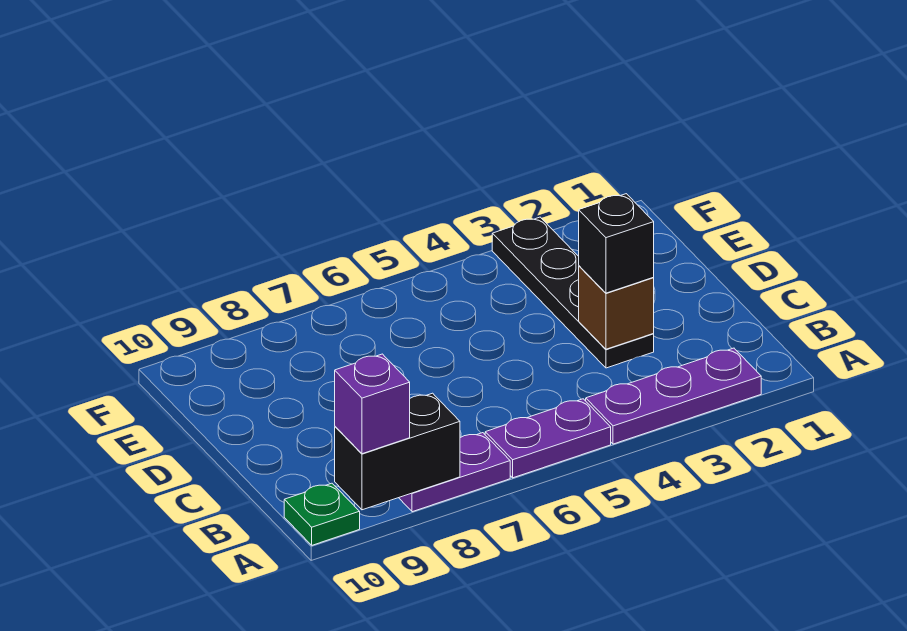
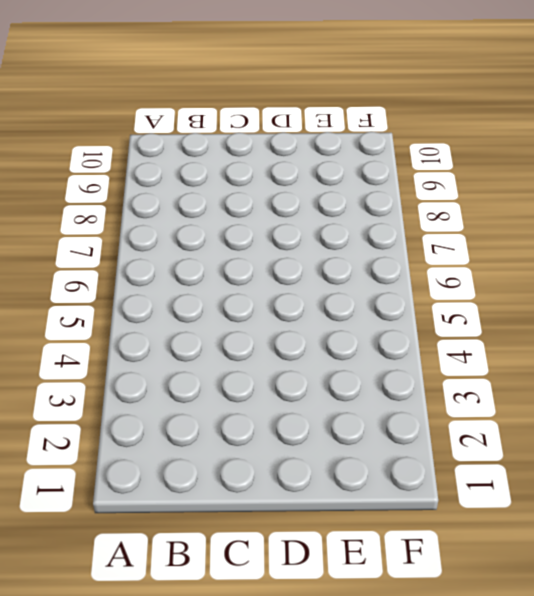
none -> purple plate A2:A4 level 1
none -> purple plate A5:A6 level 1

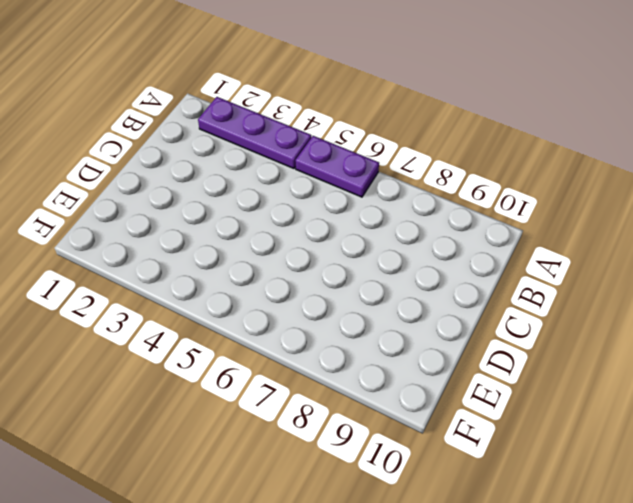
none -> purple plate A7:A8 level 1
none -> green plate A10 level 1

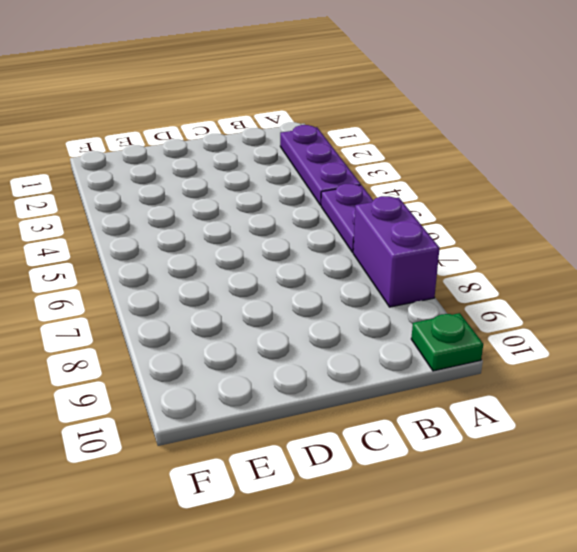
purple brick A7:A8 level 1 -> purple plate A7:A8 level 1
none -> black plate C3:F3 level 1
none -> black brick A8:A9 level 2

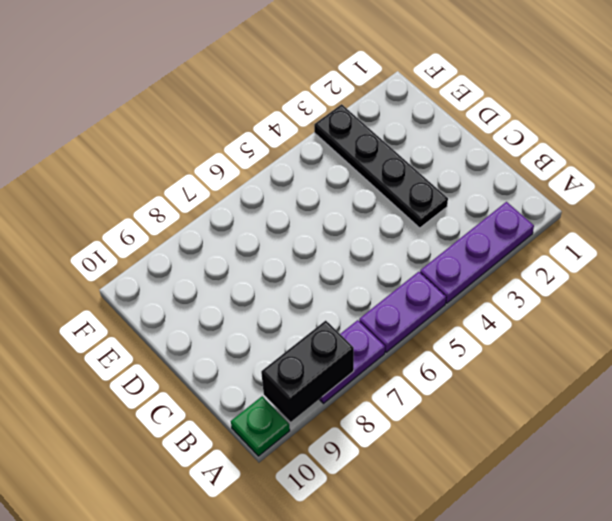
none -> brown brick C3 level 2
none -> purple brick A9 level 3

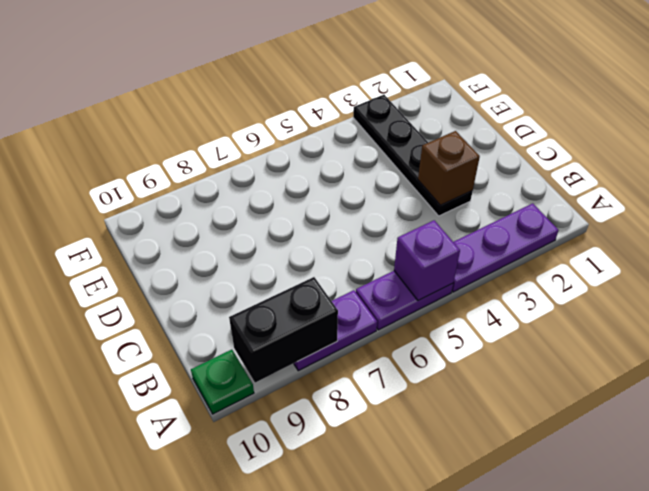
purple brick A5 level 2 -> purple brick A9 level 3
none -> black brick C3 level 3

